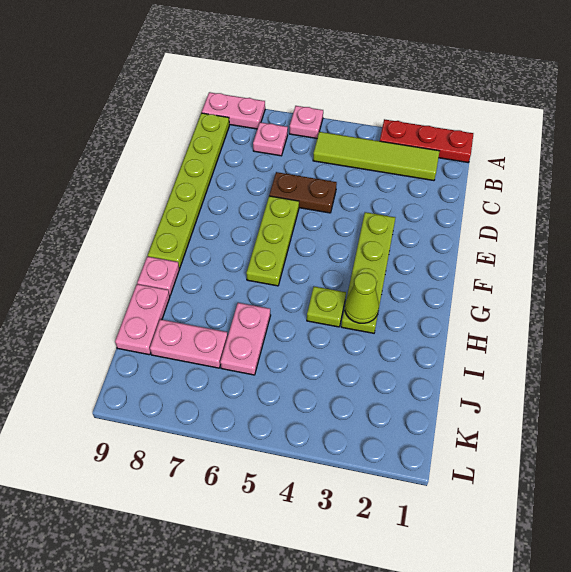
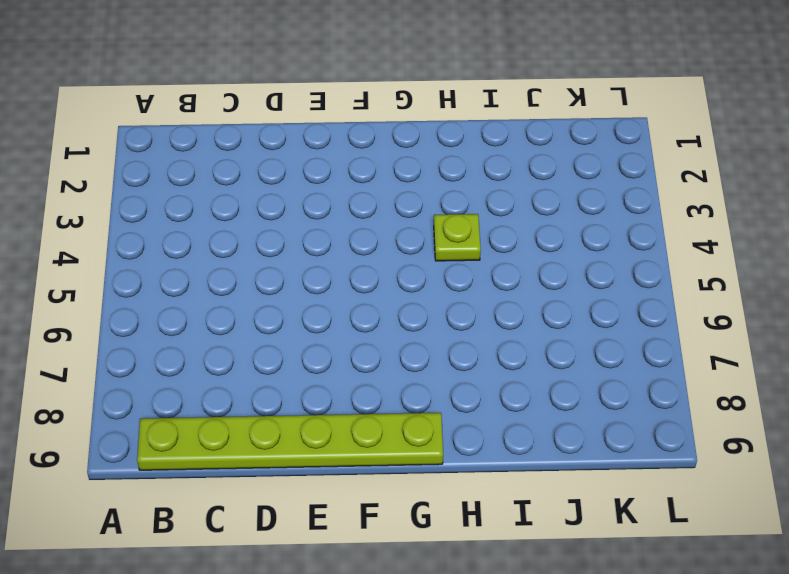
none -> red plate A1:A3 level 1
none -> pink plate A6 level 1
none -> pink plate A8:A9 level 1

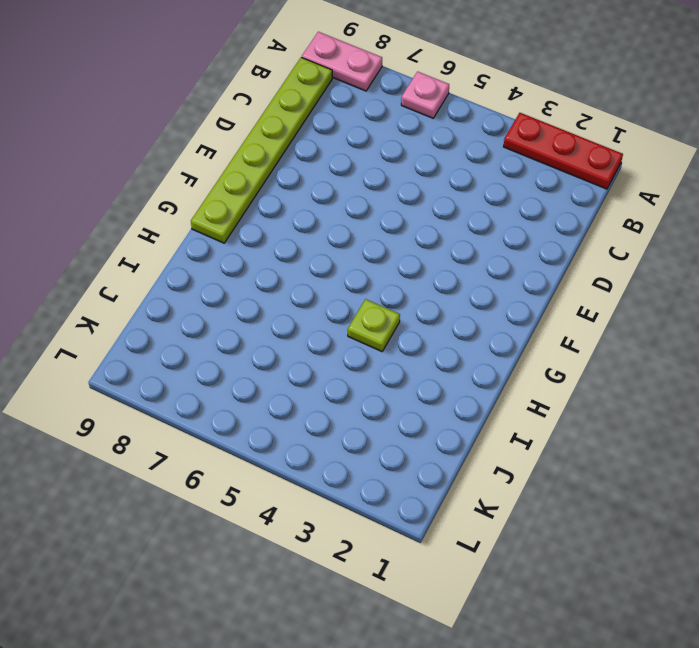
none -> lime tile B2:B5 level 1
none -> pink plate B7 level 1
none -> brown plate D5:D6 level 1

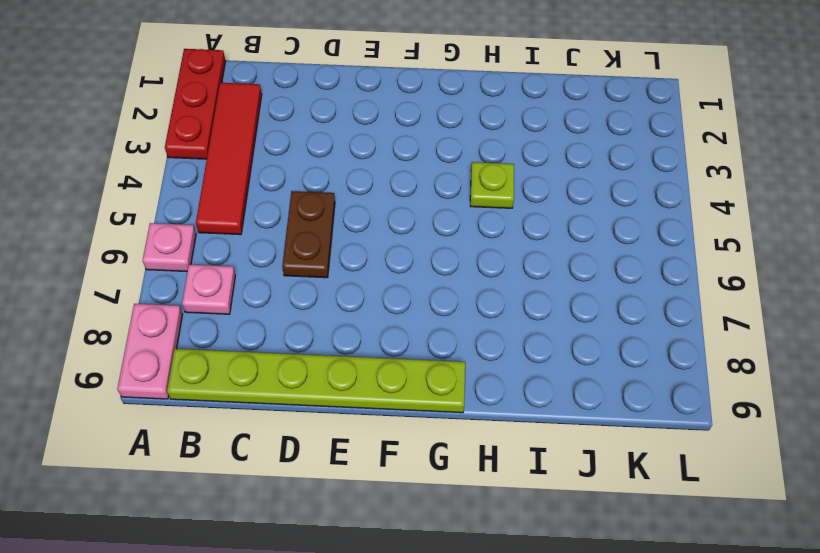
red tile B2:B5 level 1 -> lime tile B2:B5 level 1
none -> lime plate E3:H3 level 1
none -> lime plate E6:G6 level 1
none -> pink plate H9 level 1

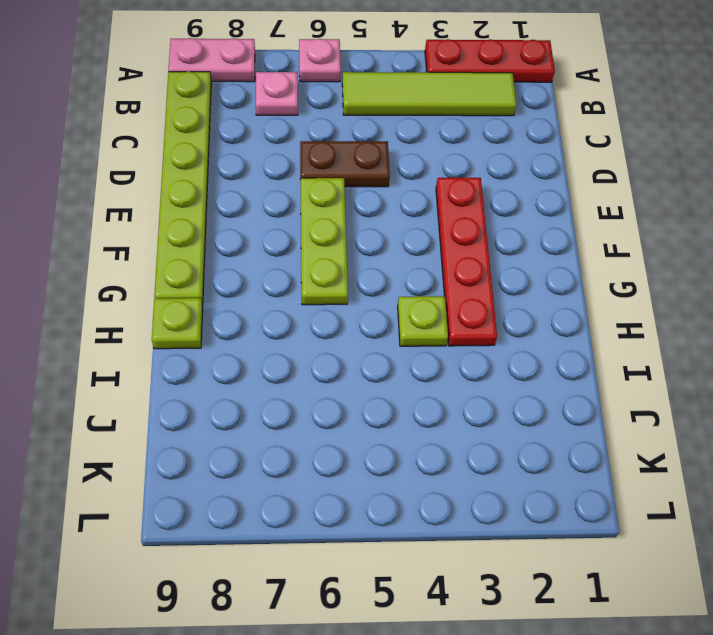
red plate E3:H3 level 1 -> lime plate E3:H3 level 1
lime plate H9 level 1 -> pink plate H9 level 1
none -> pink plate I6:J6 level 1
none -> pink plate I9:J9 level 1
none -> pink plate J7:J8 level 1

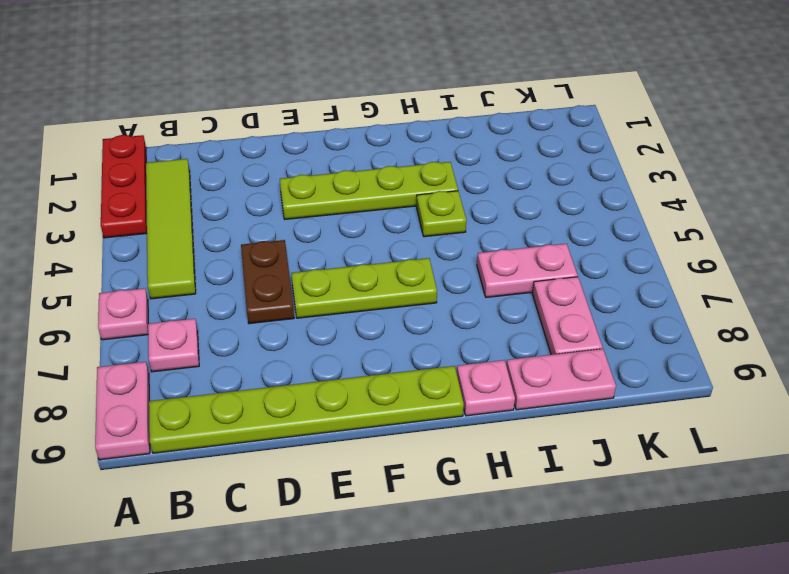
none -> lime cone H3 level 2

